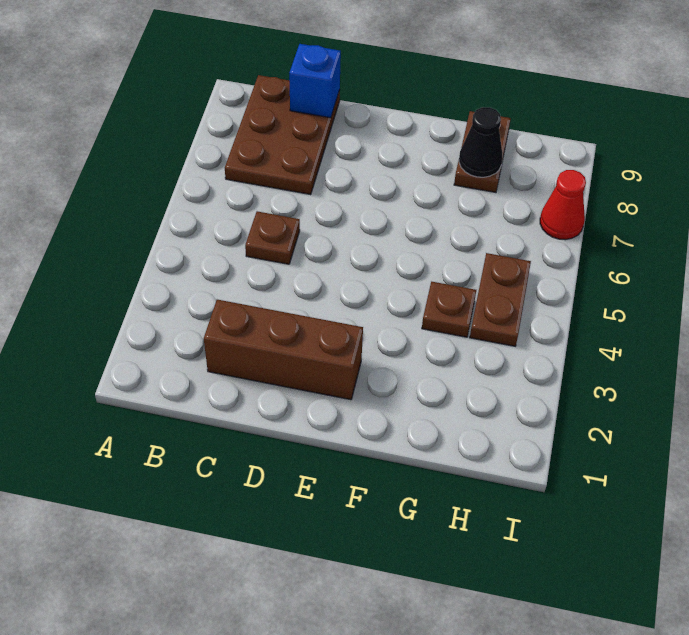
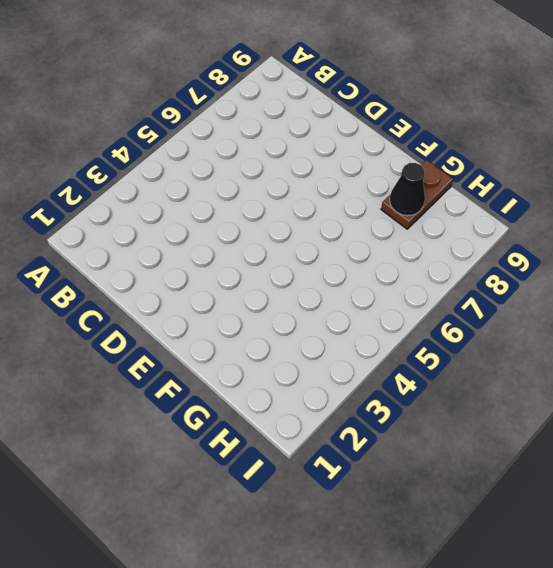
none -> brown plate B7:C9 level 1
none -> brown brick C2:E2 level 1

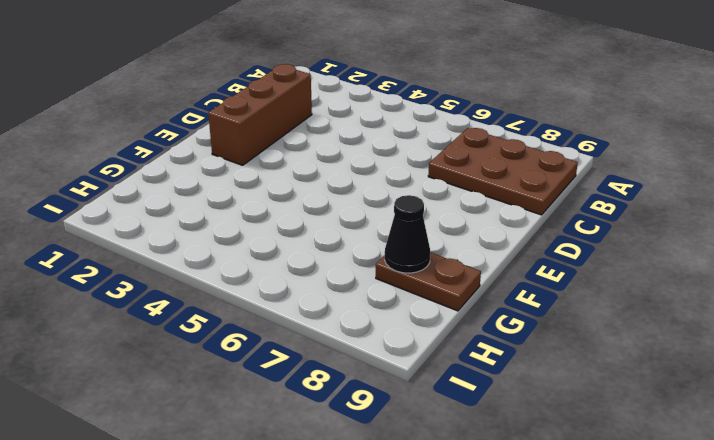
none -> brown plate C5 level 1
none -> brown plate G4 level 1

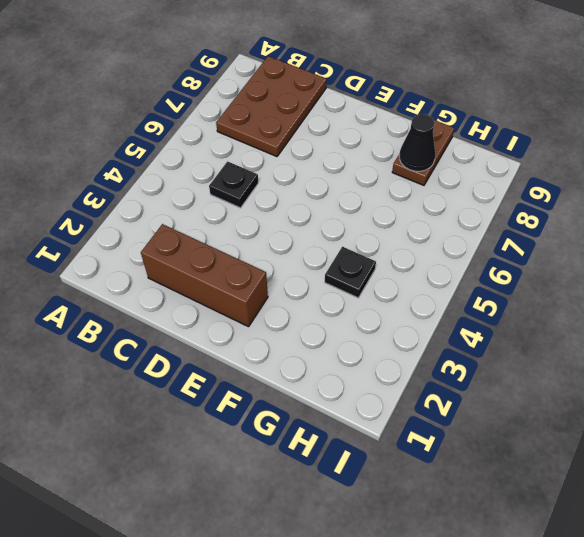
black plate C5 level 1 -> brown plate C5 level 1
black plate G4 level 1 -> brown plate G4 level 1
none -> brown plate H4:H5 level 1
none -> red cone I7 level 1

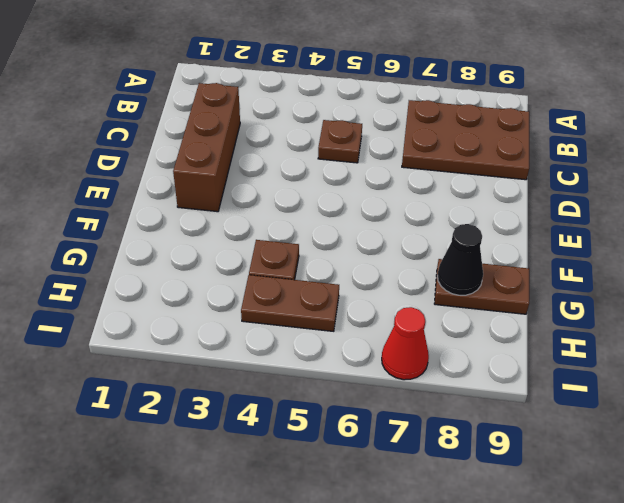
none -> blue brick C9 level 2

